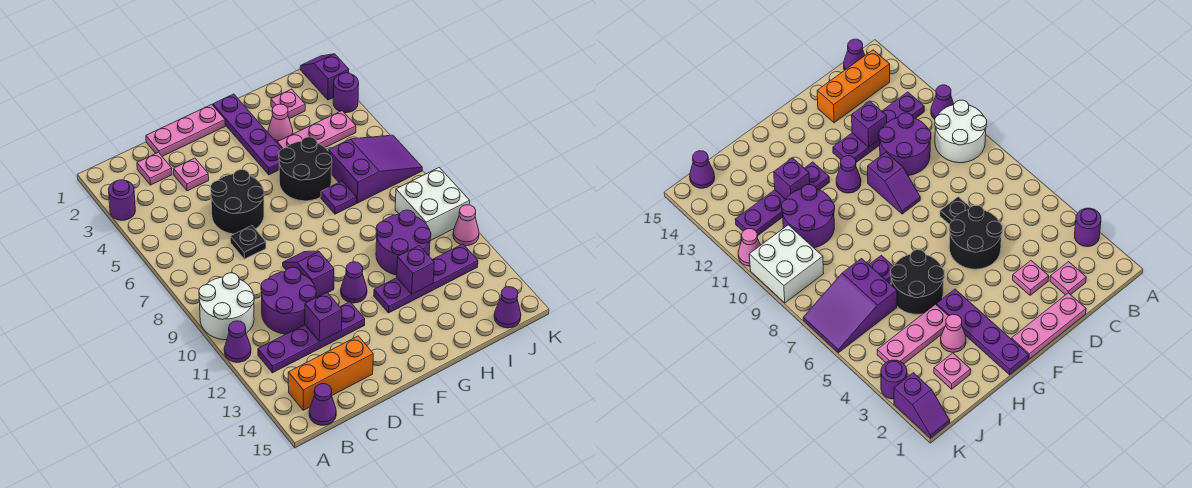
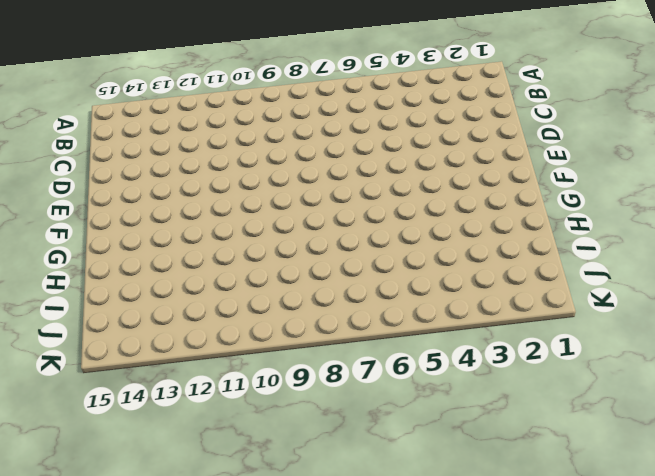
none -> purple round brick A3 level 1
none -> white round brick A9:B10 level 1
none -> purple cone A11 level 1
none -> purple plate B12:E12 level 1

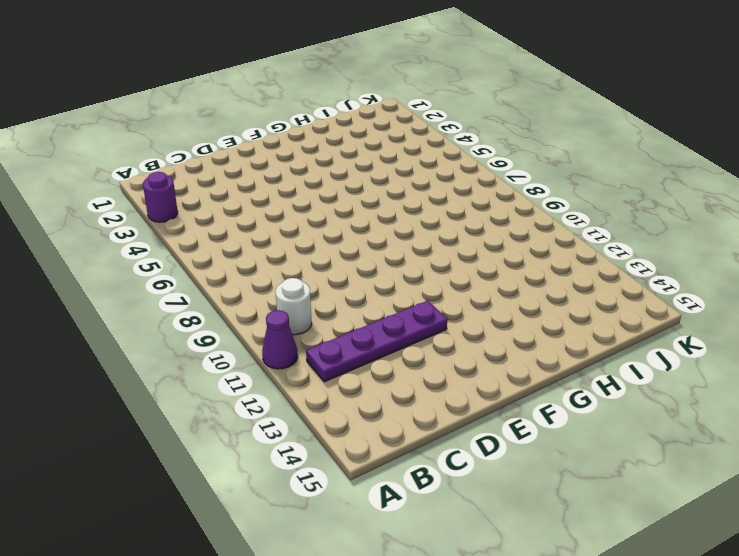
white round brick B10 level 1 -> white round brick A9:B10 level 1
none -> orange brick B14:D14 level 1
none -> purple cone B15 level 1
none -> pink plate C2 level 1
none -> purple round brick C10:D11 level 1

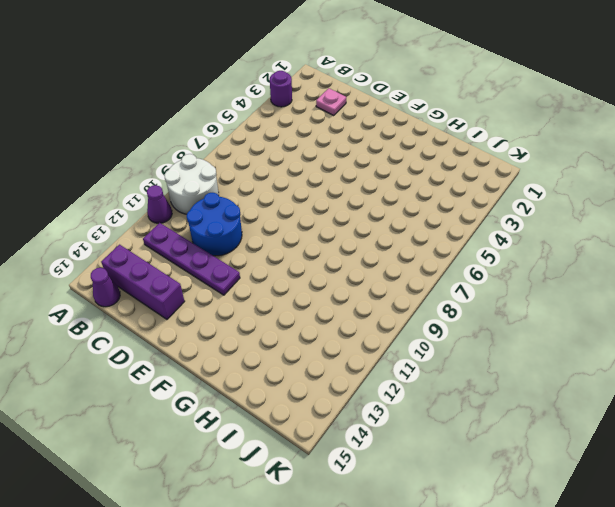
purple brick B14:D14 level 1 -> orange brick B14:D14 level 1
blue round brick C10:D11 level 1 -> purple round brick C10:D11 level 1
none -> pink plate D1:F1 level 1
none -> pink plate D3 level 1
none -> black round brick D5:E6 level 1
none -> black plate D7 level 1

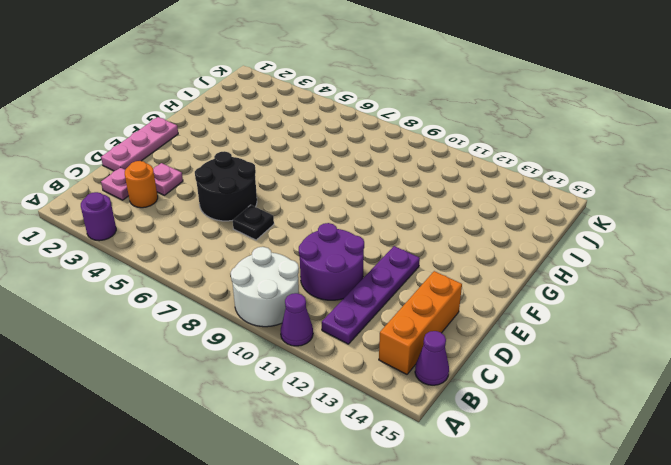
orange round brick C3 level 1 -> none
none -> purple slope E9:E10 level 1 top 10
none -> purple cone F11 level 1
none -> purple plate G1:G4 level 1
none -> black round brick G5:H6 level 1

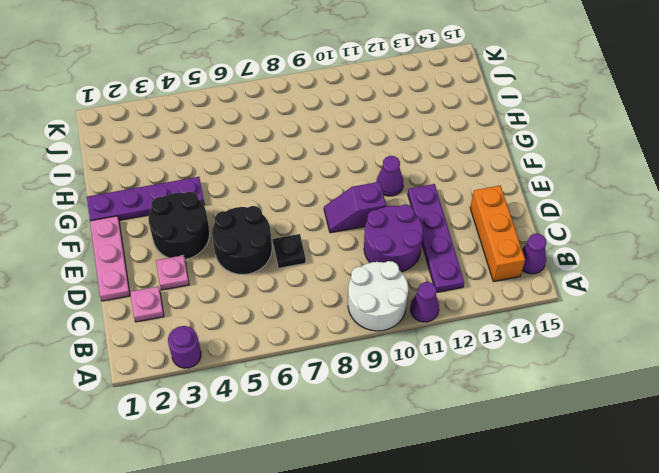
black round brick E3:F4 level 1 -> black round brick G5:H6 level 1
none -> purple plate G12:J12 level 1
none -> pink cone H3 level 1
none -> pink plate H4:J4 level 1
none -> purple plate H7 level 1

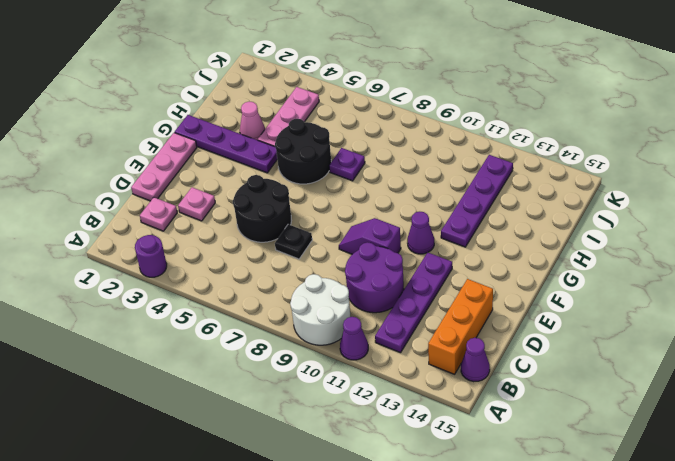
none -> purple round brick H10:I11 level 1
none -> pink plate I2 level 1
none -> purple slope I6:K7 level 1 top I
none -> white brick J9:K10 level 1

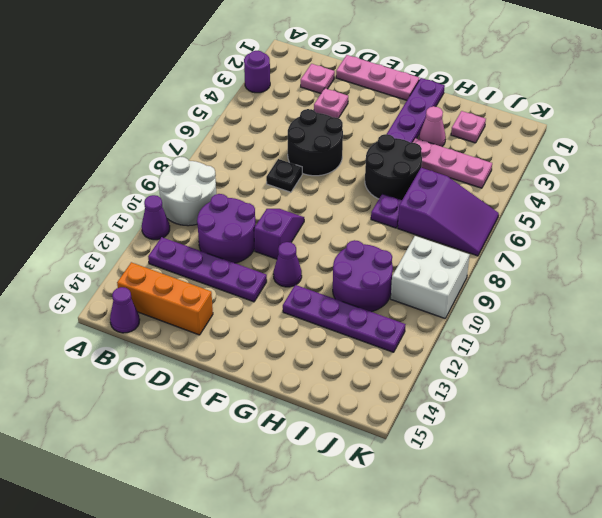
none -> purple cone J15 level 1
none -> purple slope K1:K2 level 1 top 2
none -> purple round brick K3 level 1
none -> pink cone K11 level 1

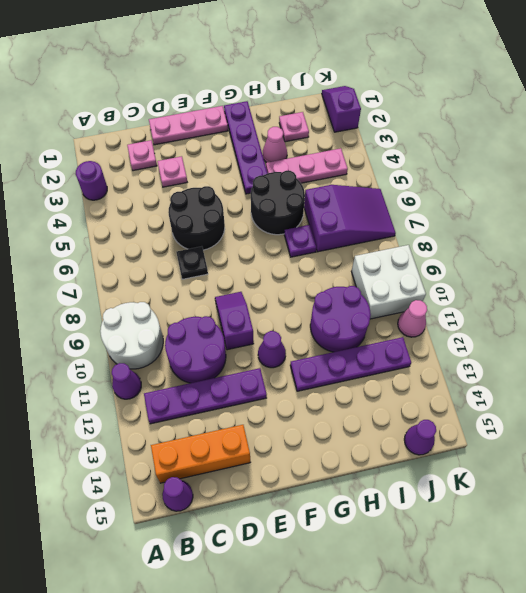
none -> purple round brick K3 level 1
none -> purple brick D12 level 2
none -> purple brick H12 level 2

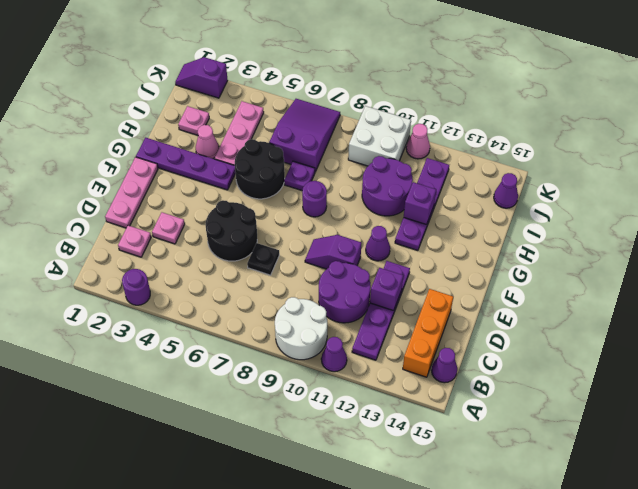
purple round brick G8 level 1 -> purple round brick K3 level 1

